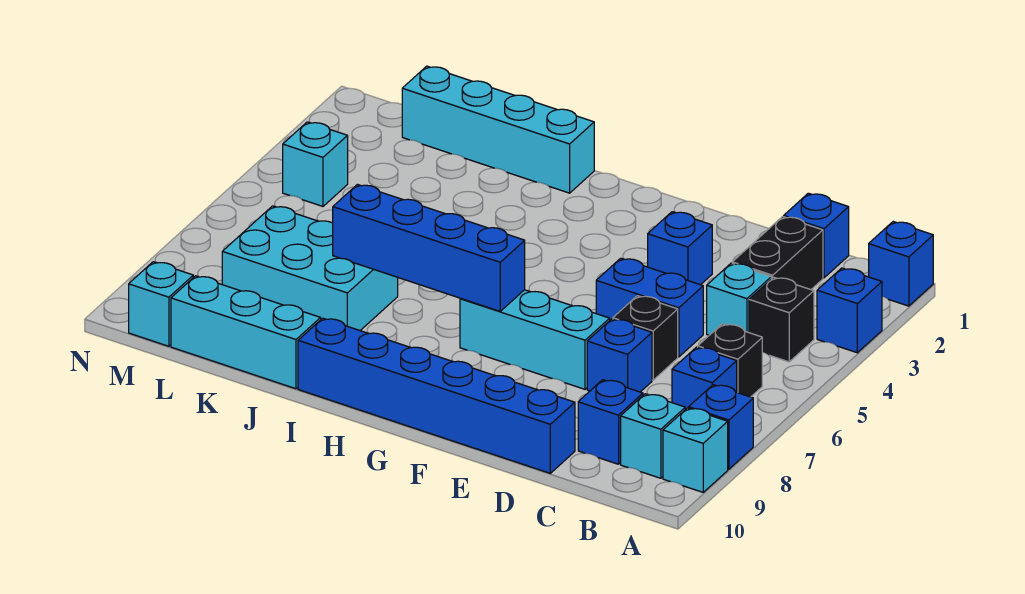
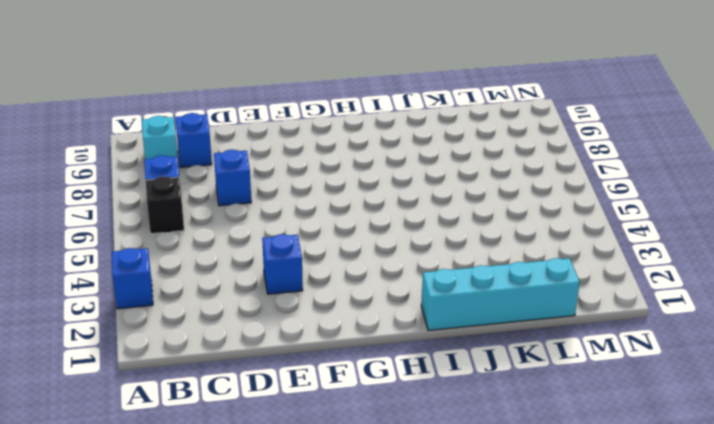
none -> blue brick A1 level 1
none -> blue brick A8 level 1
none -> cyan brick A9 level 1

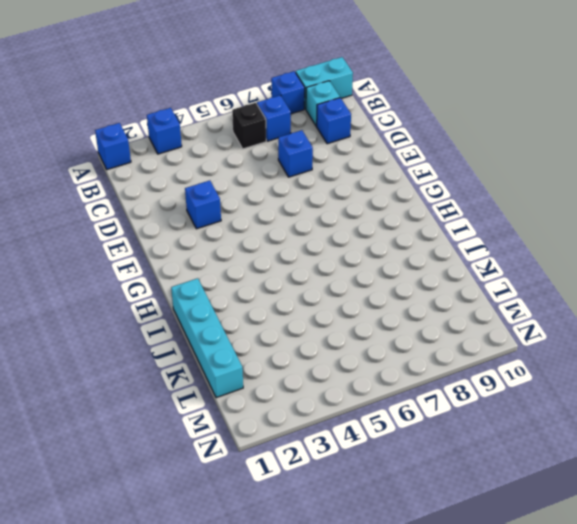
cyan brick A9:A10 level 1 -> cyan brick A9 level 1
none -> black brick B4 level 1
none -> blue brick C1 level 1
none -> black brick C2:C3 level 1

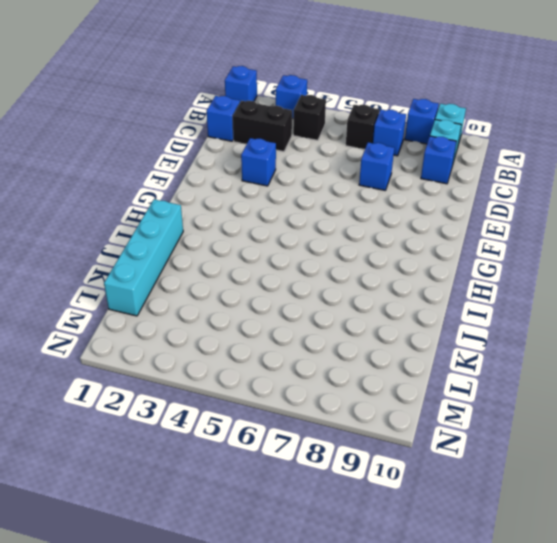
none -> cyan brick C4 level 1
none -> blue brick D5:E5 level 1
none -> black brick D6 level 1

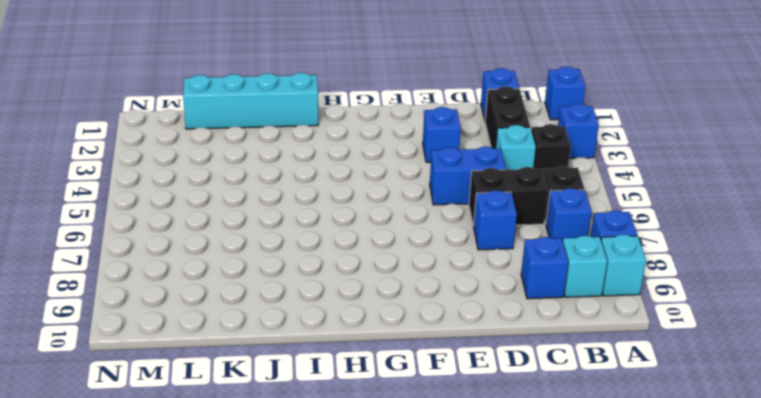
black brick C6:D6 level 1 -> black brick D6 level 1
none -> blue brick D10:I10 level 1
none -> cyan brick E7:G7 level 1
none -> cyan brick J7:L8 level 1

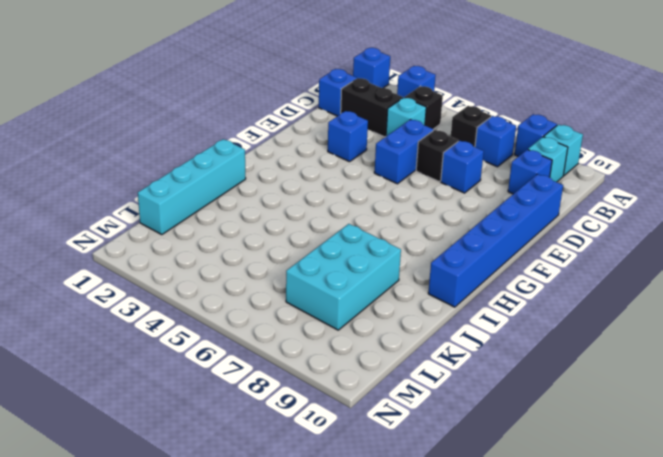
none -> cyan brick E7:G7 level 1
none -> cyan brick J10:L10 level 1
none -> cyan brick M4 level 1

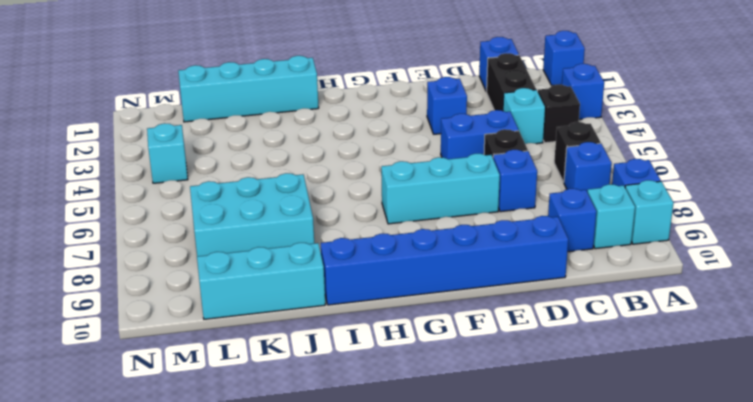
none -> cyan brick M10 level 1
none -> blue brick G7:J7 level 2

